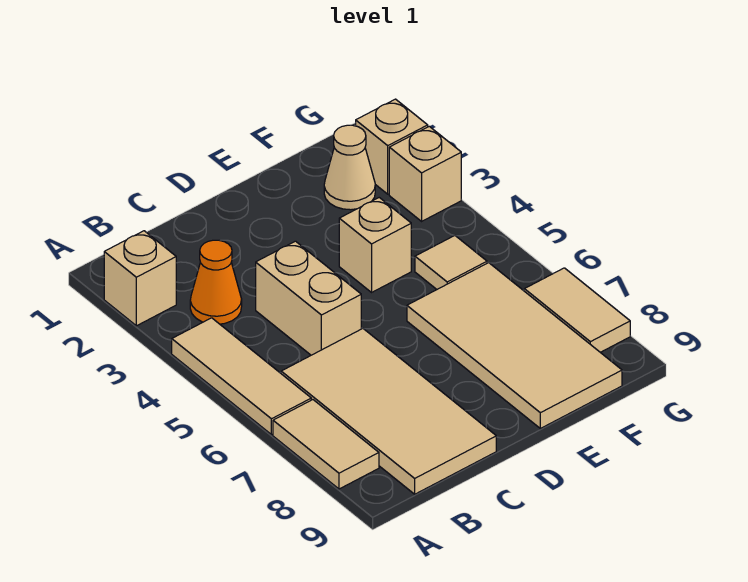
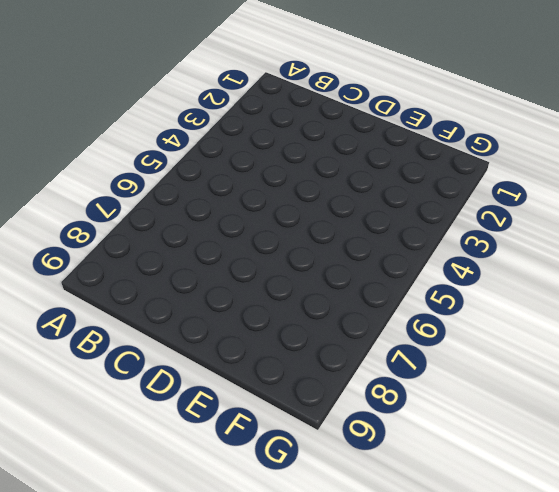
none -> tan brick A2 level 1
none -> tan tile A4:A6 level 1
none -> tan tile A7:A8 level 1

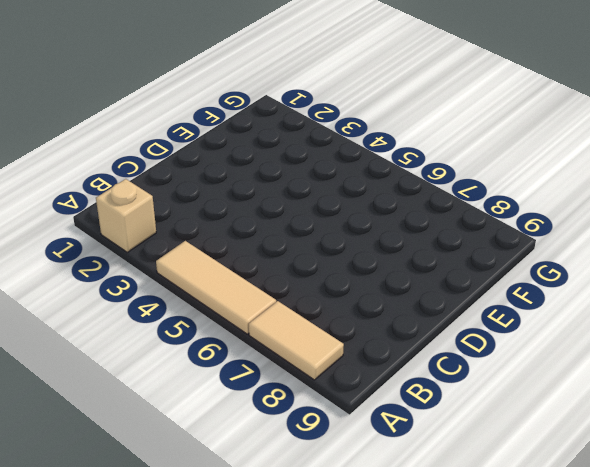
none -> orange cone B3 level 1
none -> tan tile B6:C9 level 1
none -> tan brick C4:C5 level 1

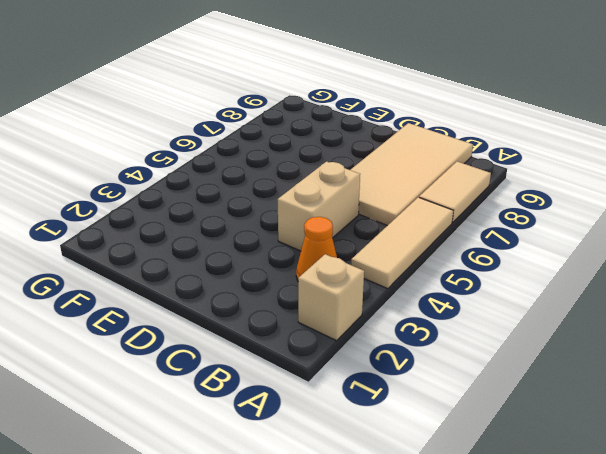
none -> tan brick E4 level 1
none -> tan tile E6:F9 level 1
none -> tan cone F2 level 1

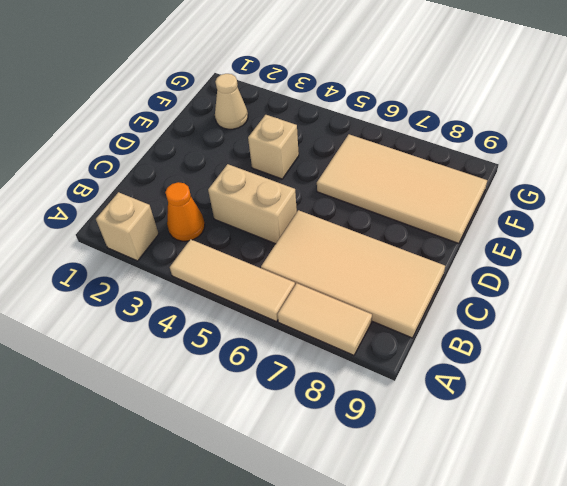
none -> tan tile F5 level 1
none -> tan brick G2 level 1
none -> tan brick G3 level 1

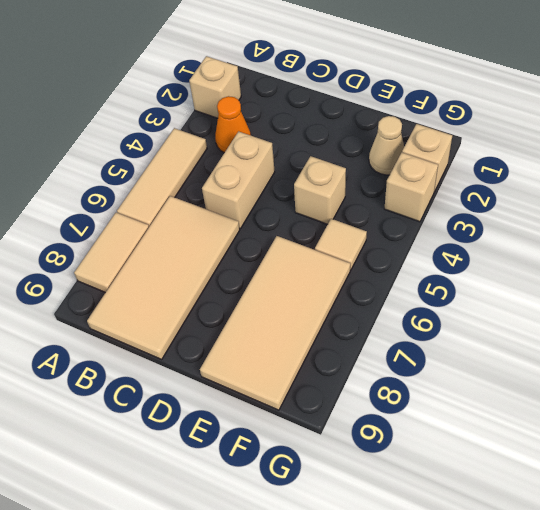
none -> tan tile G7:G8 level 1

